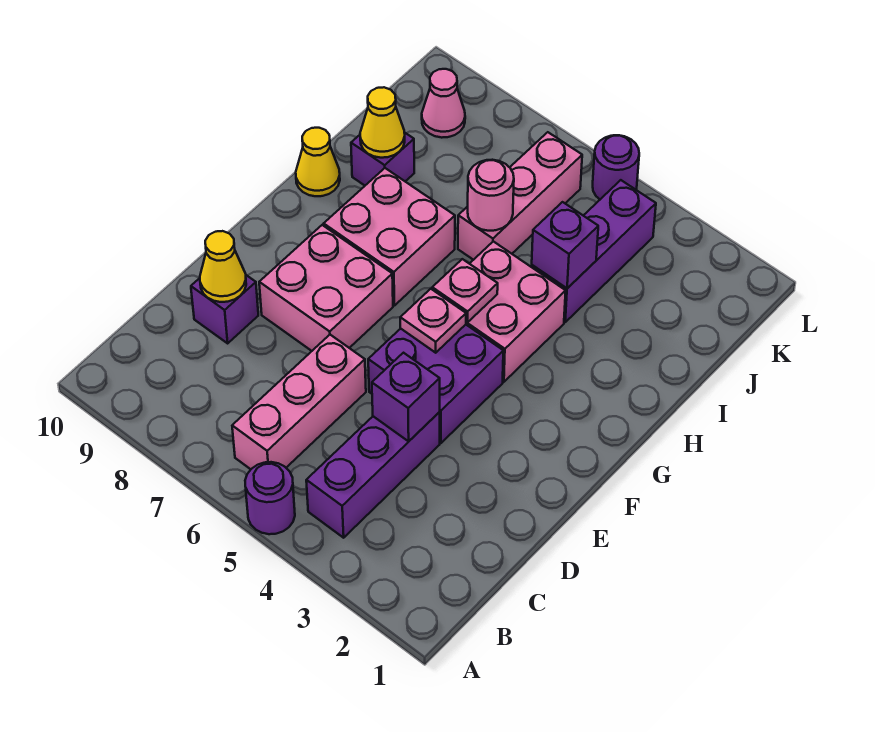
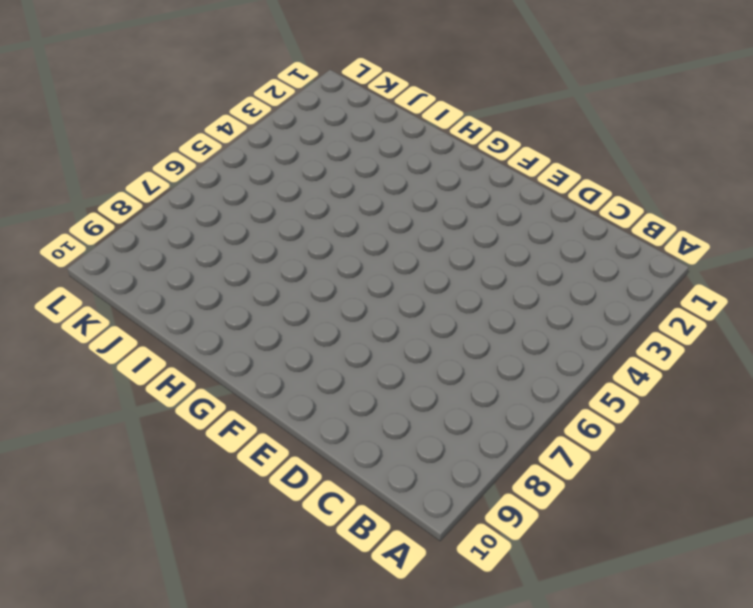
none -> purple round brick A5 level 1
none -> purple brick B4:D4 level 1
none -> pink brick B6:D6 level 1

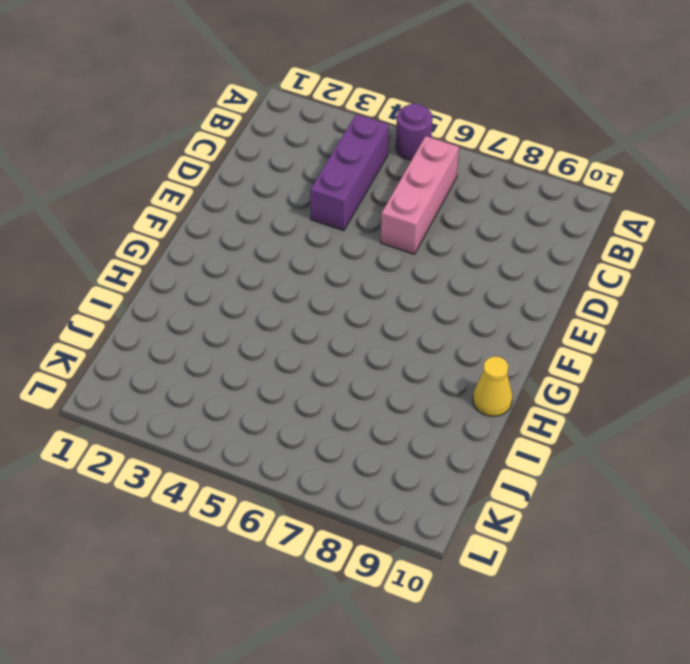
none -> purple brick D9 level 1
none -> purple brick E4:F5 level 1
none -> pink brick E7:F8 level 1

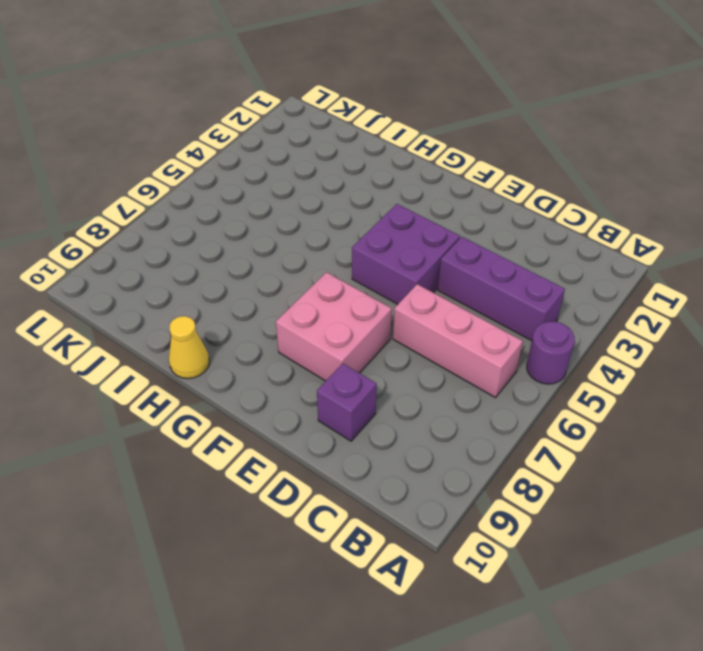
none -> pink brick G4:H5 level 1
none -> pink brick G7:H8 level 1
none -> purple brick I4:K4 level 1

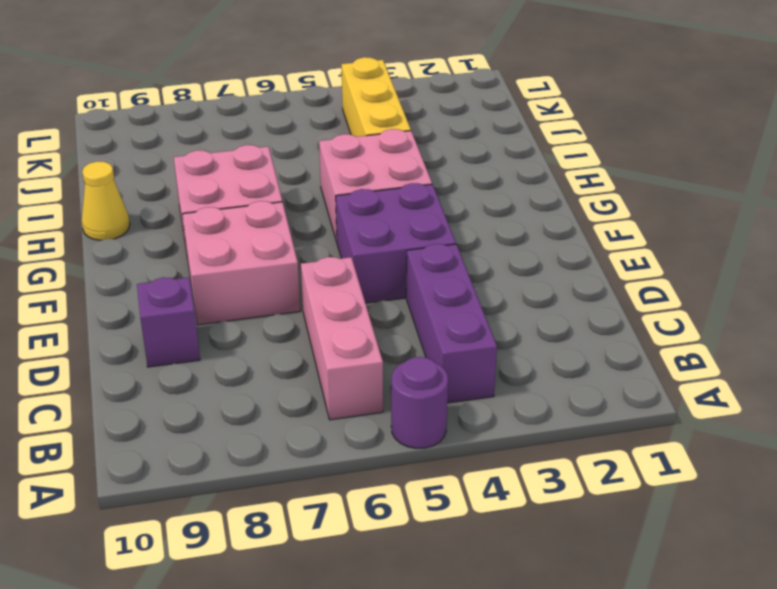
yellow brick I4:K4 level 1 -> purple brick I4:K4 level 1
none -> pink brick I6:K6 level 1
none -> purple brick I9 level 1
none -> pink cone K9 level 1

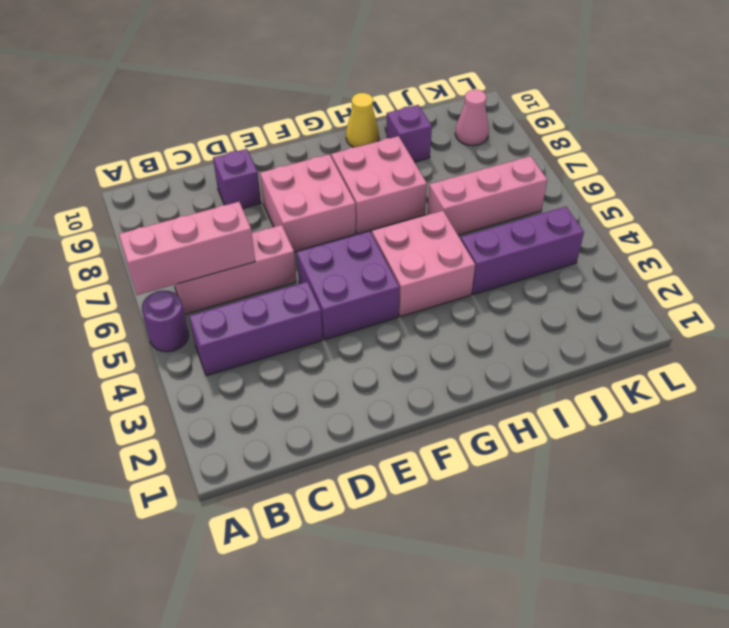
pink brick A6:C6 level 2 -> none
none -> purple round brick L5 level 1
none -> purple brick D4 level 2
none -> yellow cone D9 level 2

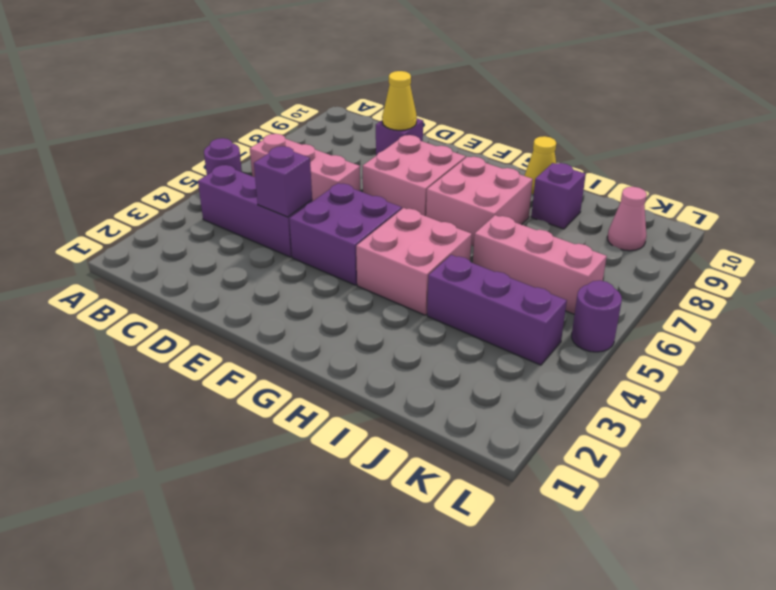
none -> pink plate F5 level 2
none -> pink plate G5 level 2
none -> purple brick I4 level 2

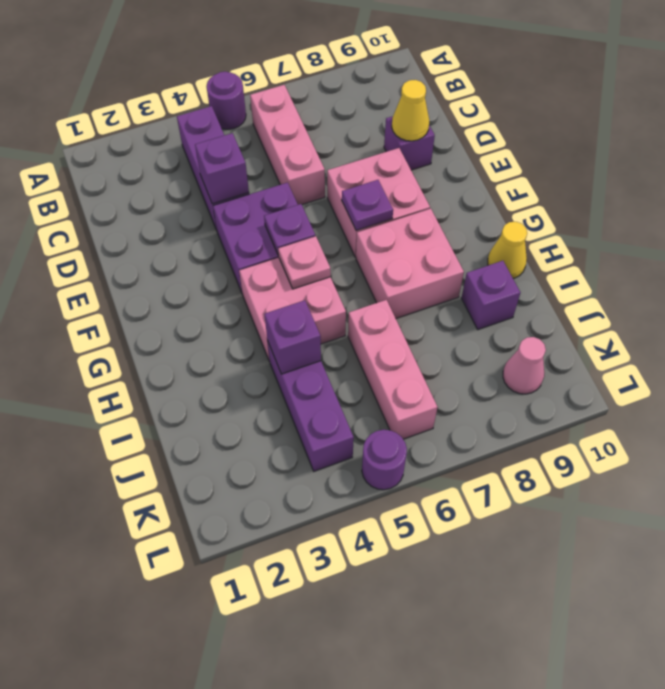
purple plate F5 level 2 -> pink plate F5 level 2
purple plate F7 level 2 -> none
none -> pink round brick I6 level 2
none -> yellow cone I9 level 2

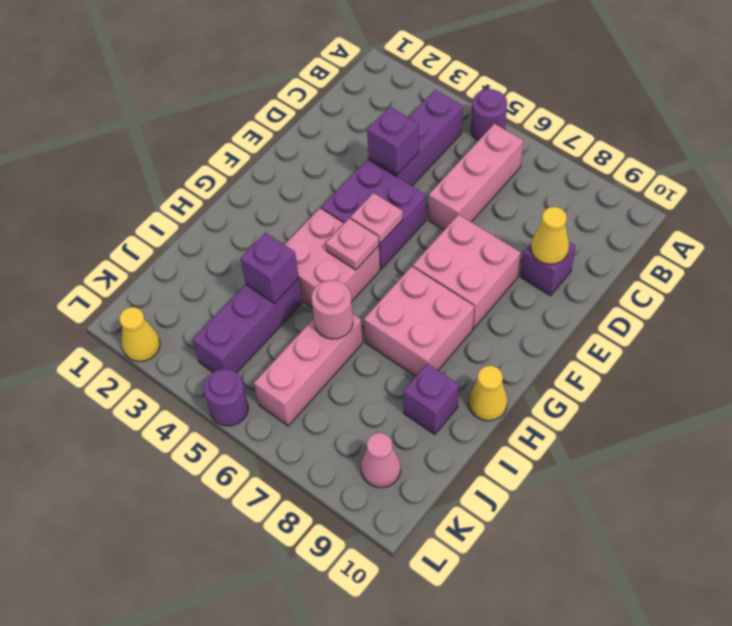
yellow cone L2 level 1 -> yellow cone I9 level 2

